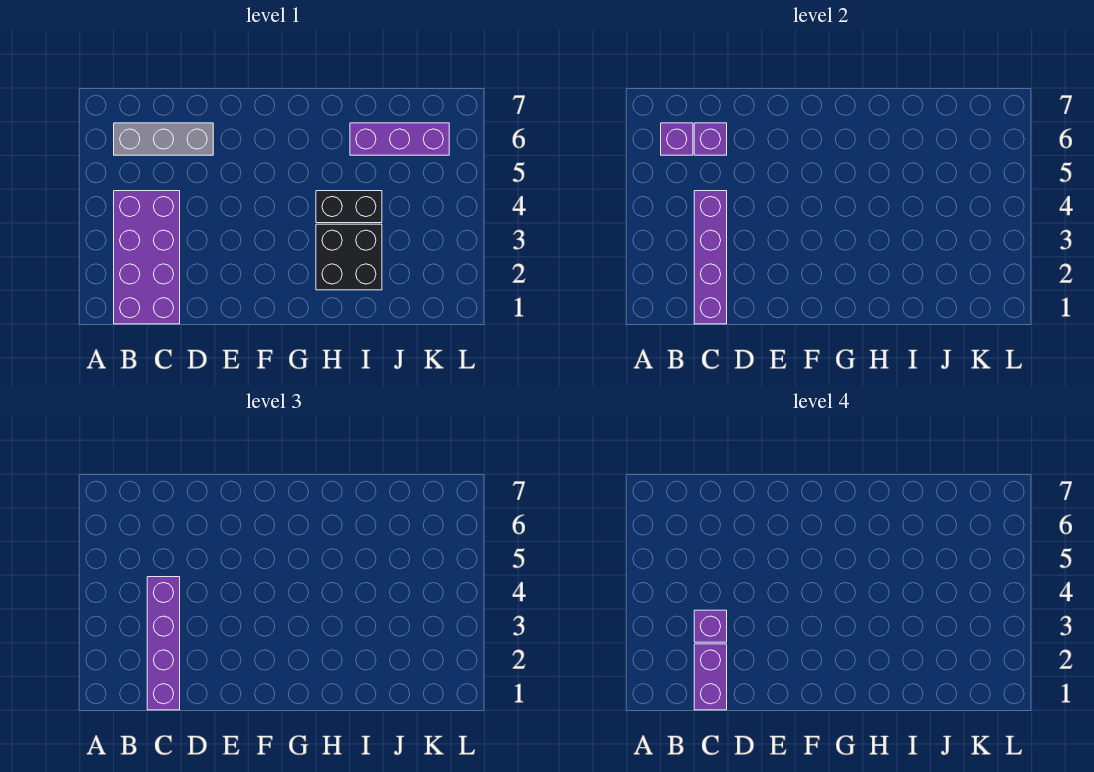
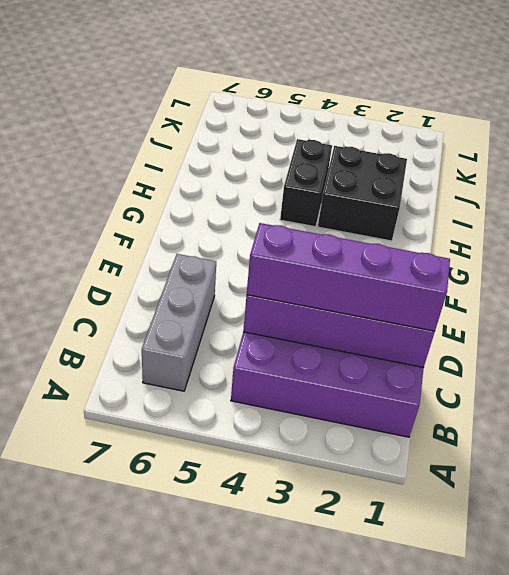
none -> purple brick I6:K6 level 1
none -> purple brick B6 level 2

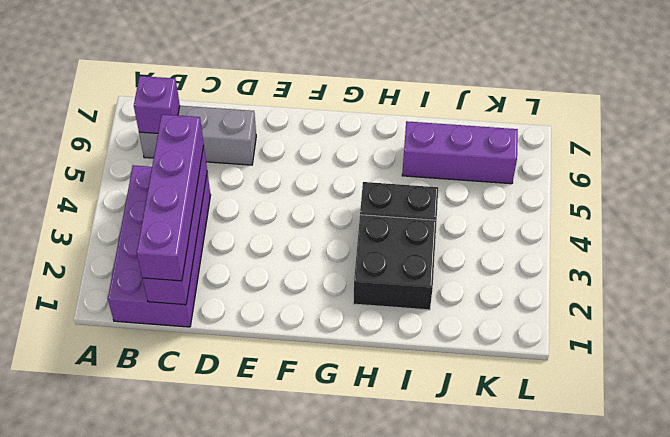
none -> purple brick C6 level 2
none -> purple brick C1:C2 level 4

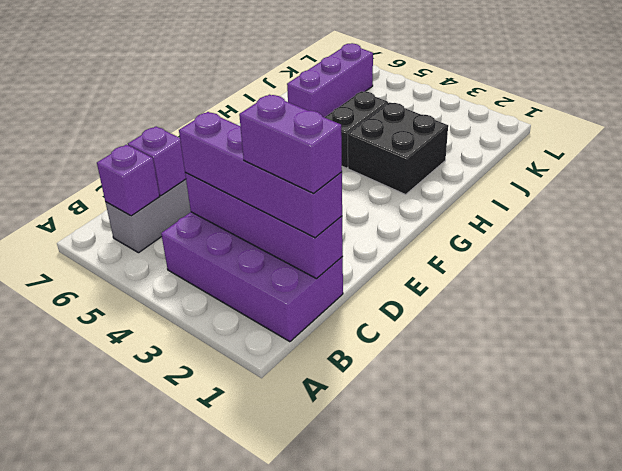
none -> purple brick C3 level 4

